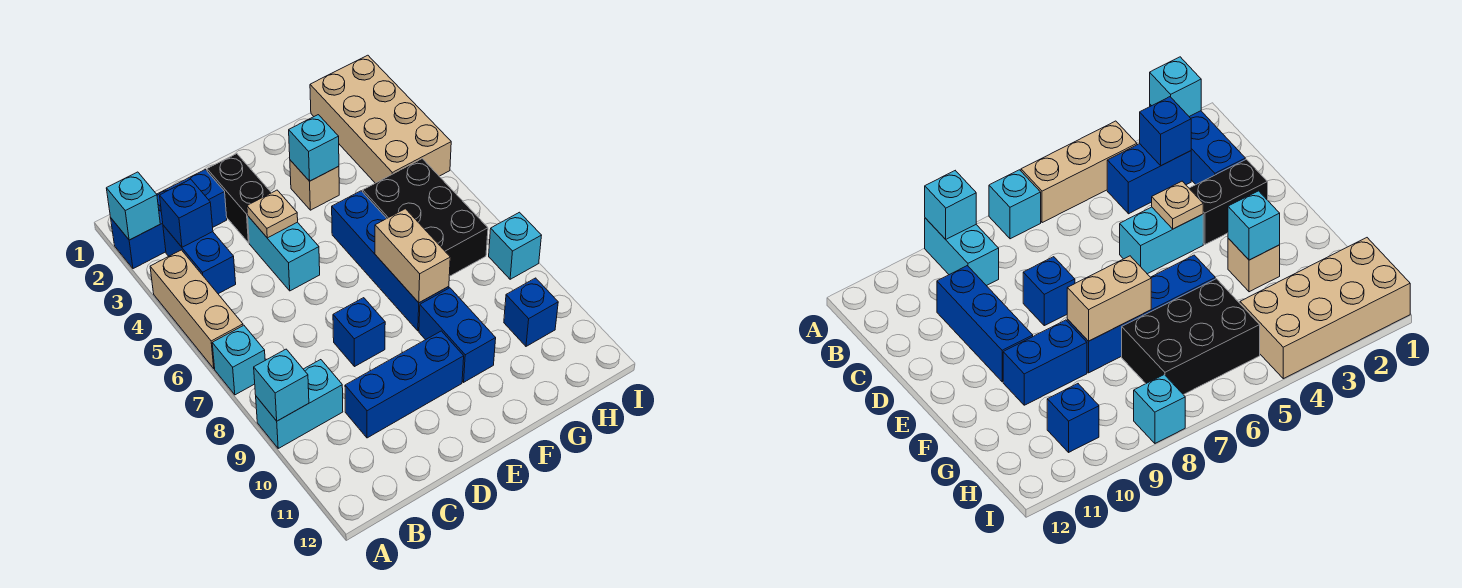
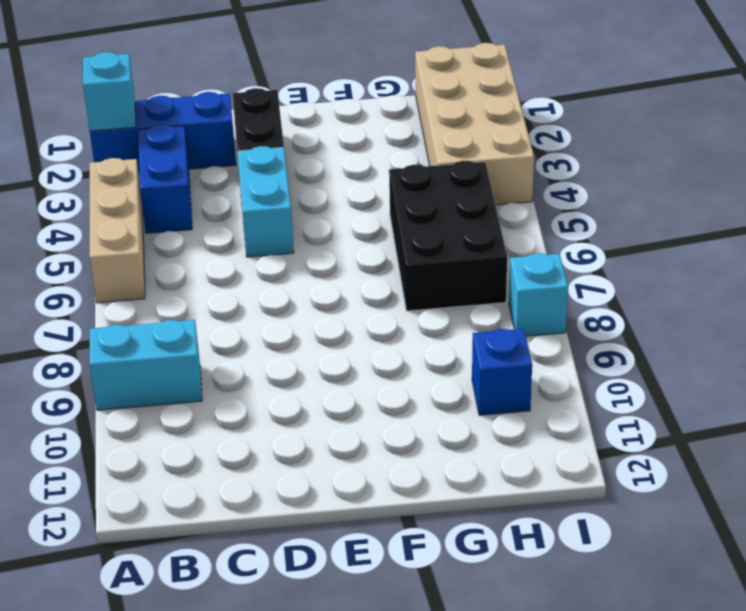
none -> cyan brick A7 level 1
none -> blue brick C10:E10 level 1
none -> blue brick D8 level 1

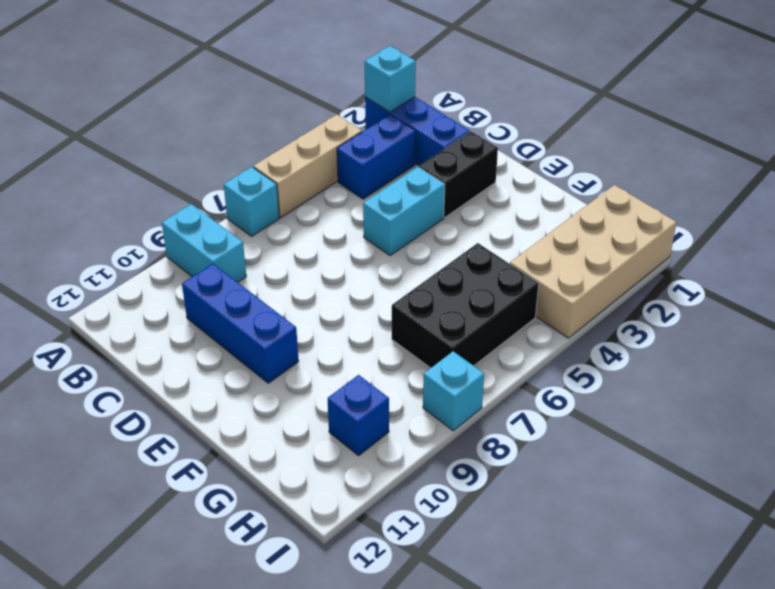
none -> blue brick D8 level 1
none -> tan brick F3 level 1
none -> blue brick F5:F8 level 1

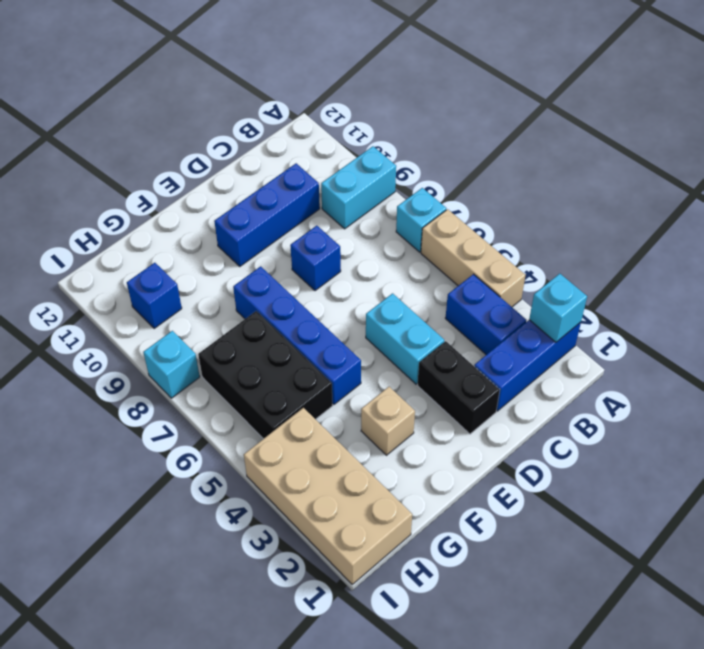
none -> blue brick F9:F10 level 1
none -> cyan brick A9 level 2
none -> blue brick B3 level 2

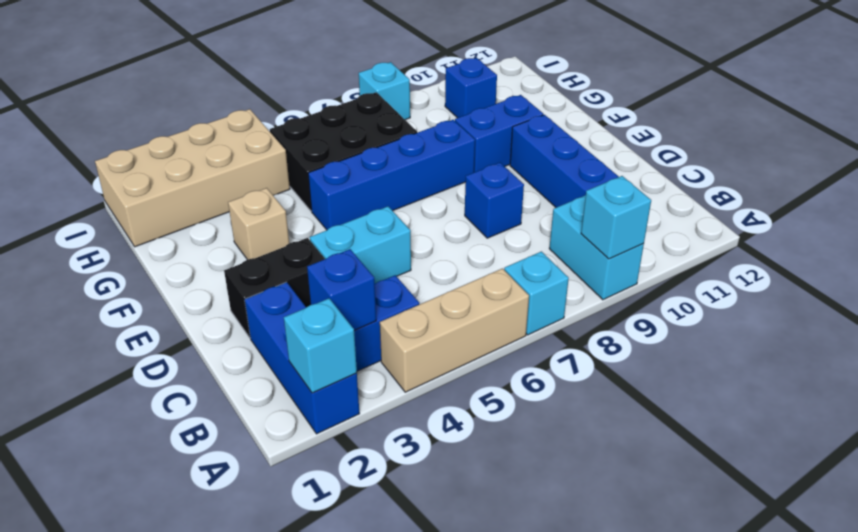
none -> tan plate D4 level 2
none -> cyan brick F3 level 2
none -> tan brick F7:F8 level 2

